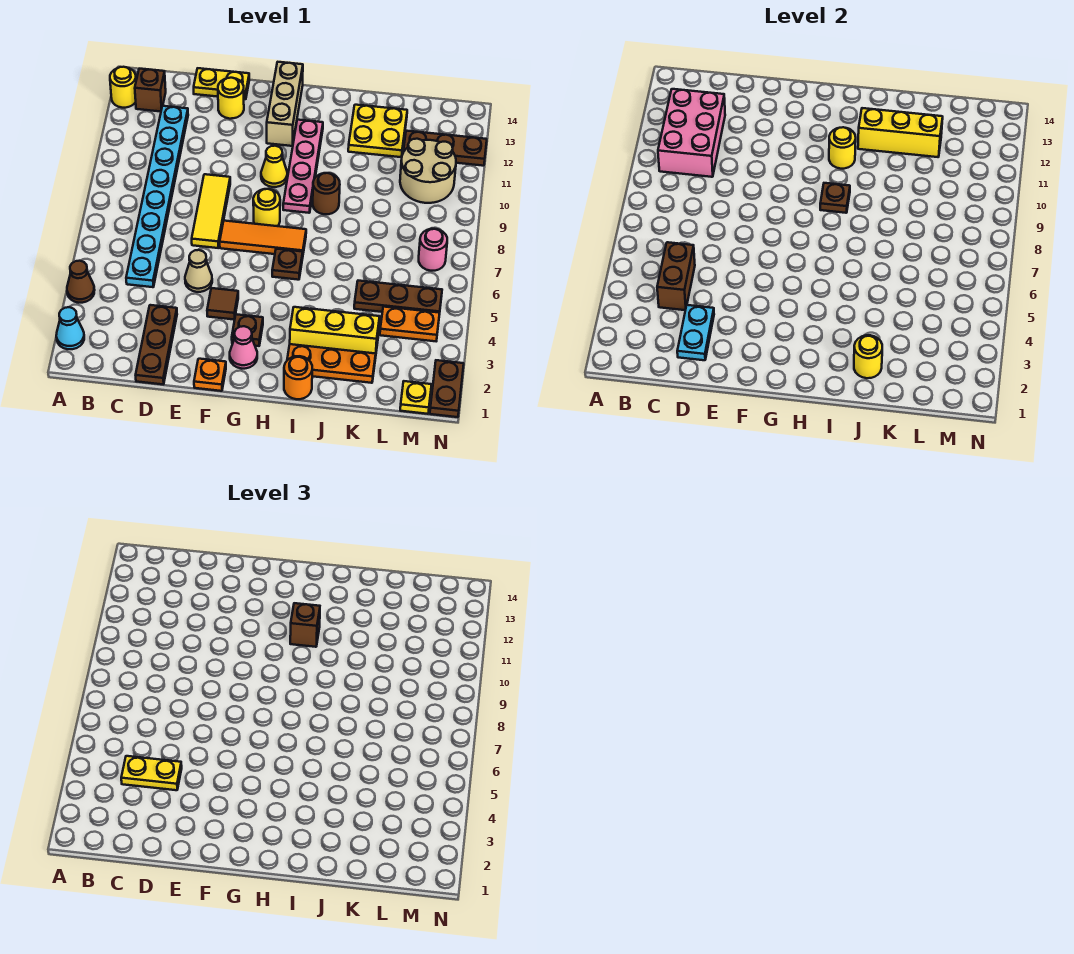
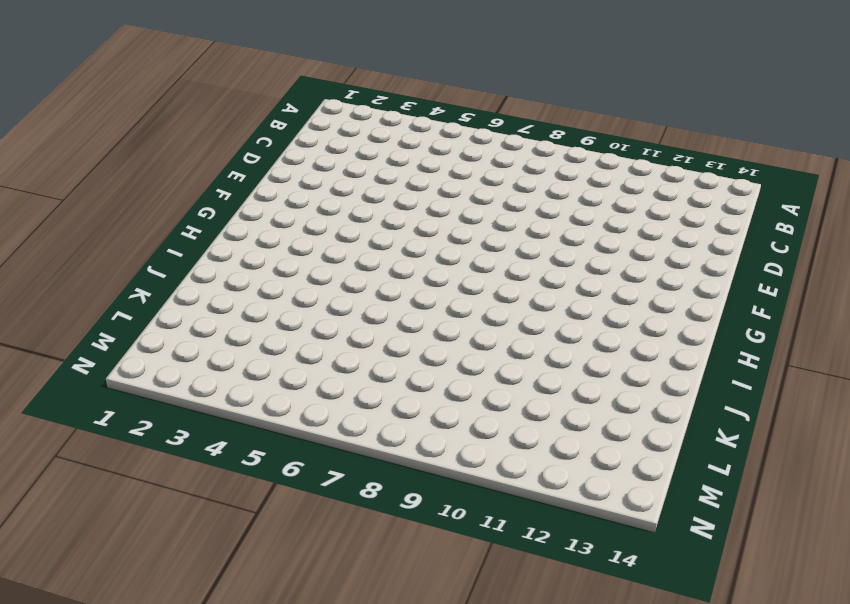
none -> cyan cone A2 level 1
none -> brown cone A4 level 1
none -> yellow round brick A13 level 1
none -> brown brick B13 level 1

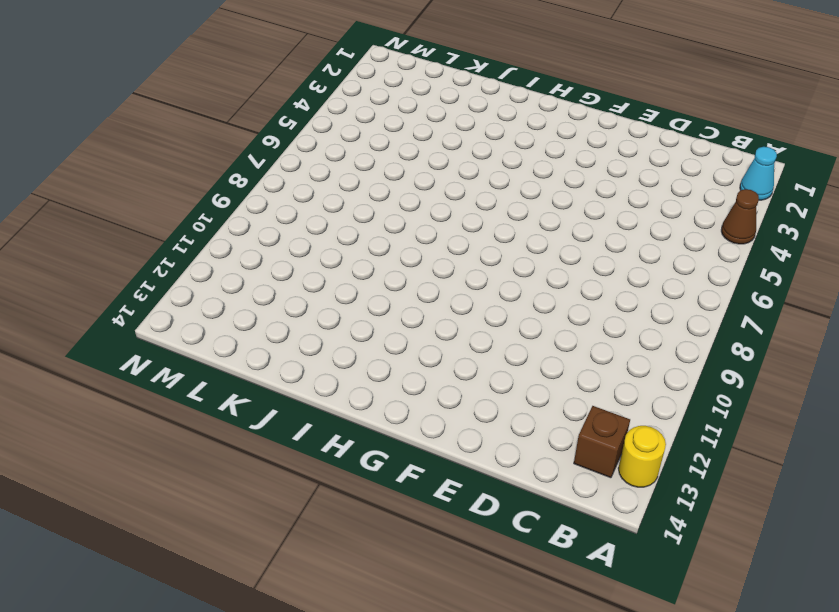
none -> cyan plate C5:C12 level 1
none -> brown plate D1:D3 level 1
none -> yellow plate D14:E14 level 1
none -> tan cone E5 level 1

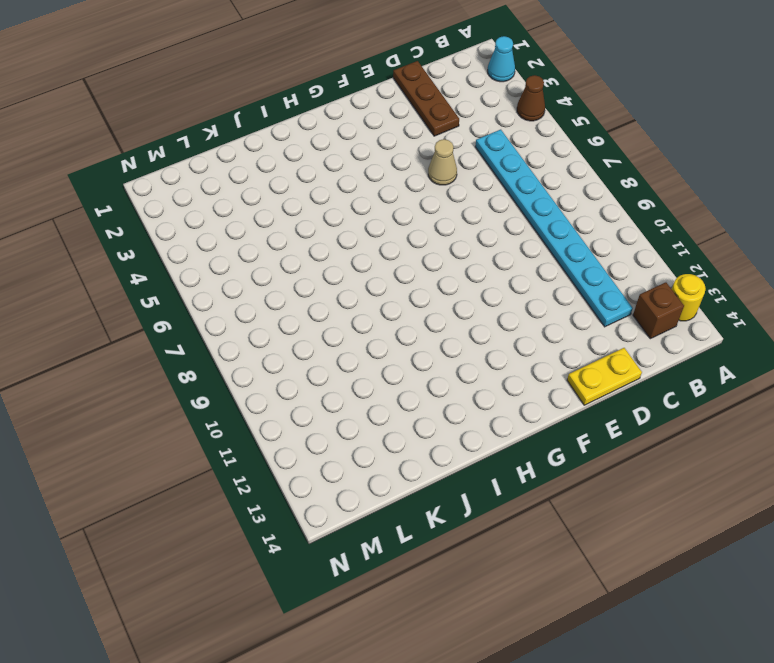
none -> yellow tile E7:E9 level 1
none -> yellow round brick E13 level 1
none -> orange plate F1 level 1
none -> brown tile F4 level 1

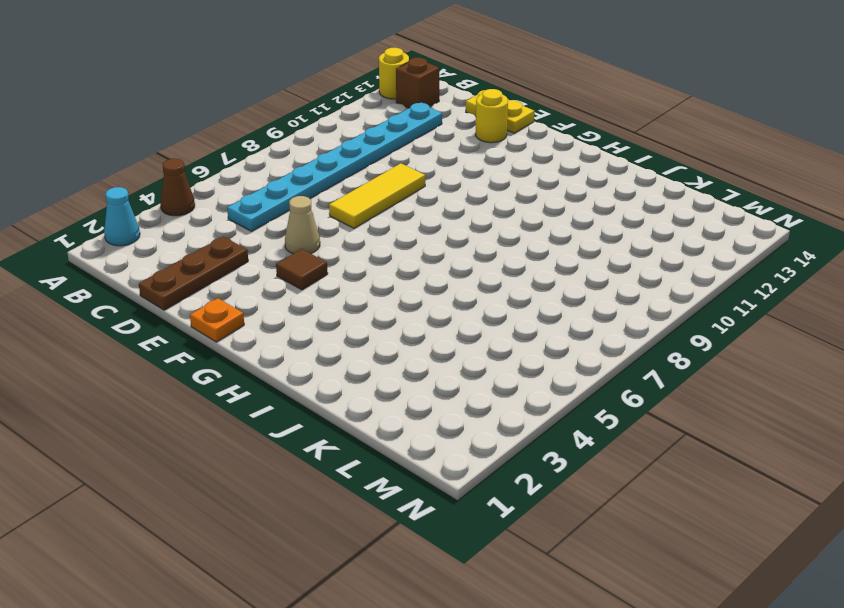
none -> orange tile F7:H7 level 1
none -> pink cone G2 level 1
none -> brown plate G3 level 1
none -> yellow round brick G8 level 1

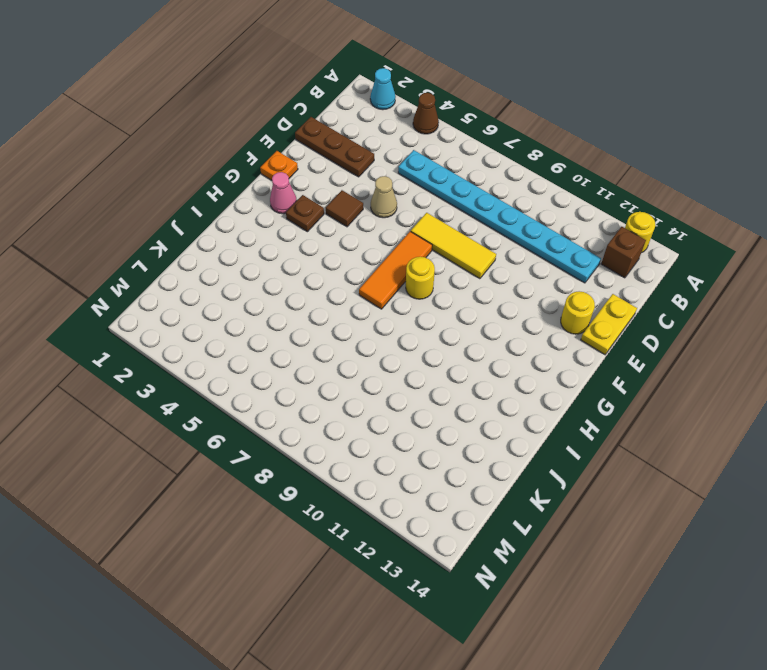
none -> yellow cone G10 level 1
none -> tan brick G12:G14 level 1
none -> brown plate H6 level 1
none -> pink plate H9:H12 level 1

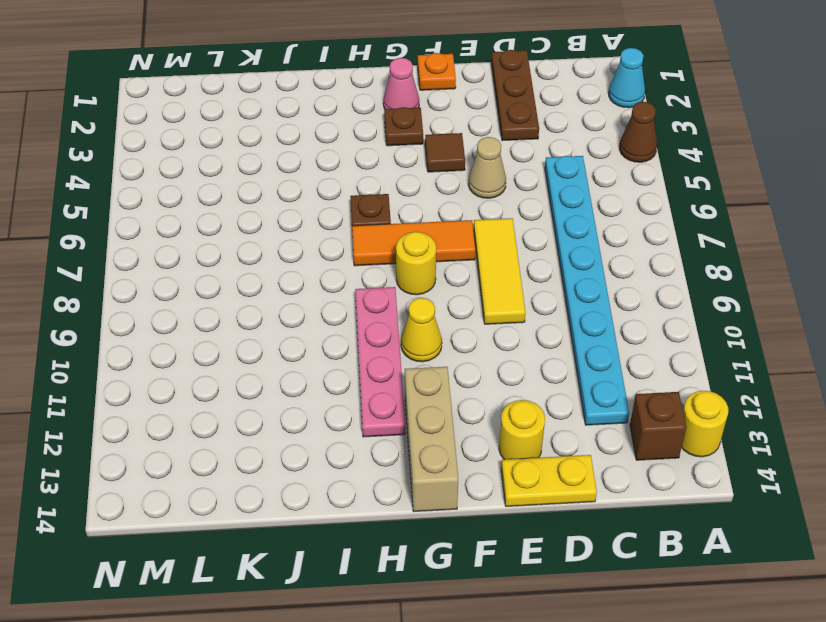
none -> orange round brick I1 level 1
none -> orange plate I2:K2 level 1
none -> yellow brick I3:K3 level 1
none -> brown round brick I9 level 1

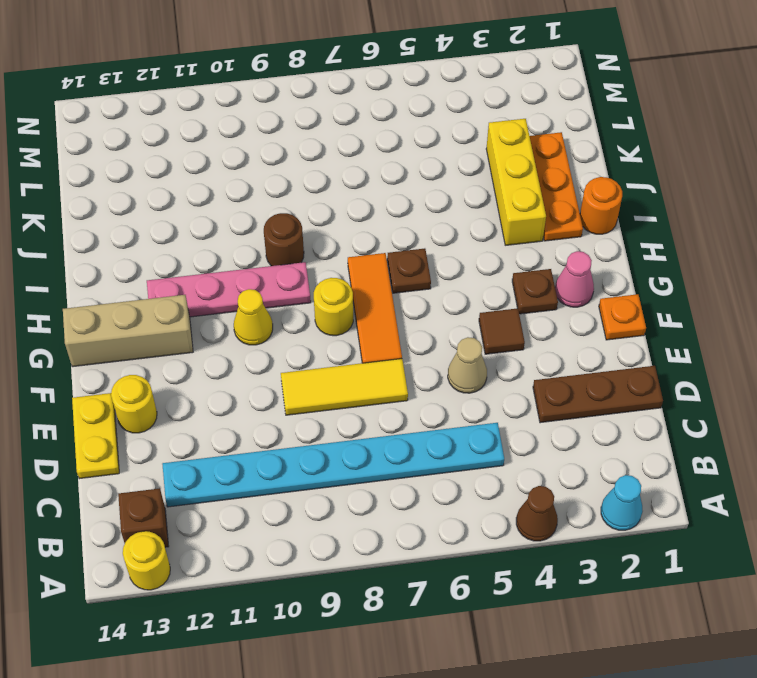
none -> yellow plate J12:K13 level 1
none -> brown plate K5:M5 level 1
none -> orange plate L4:M4 level 1
none -> tan round brick L10:M11 level 1

